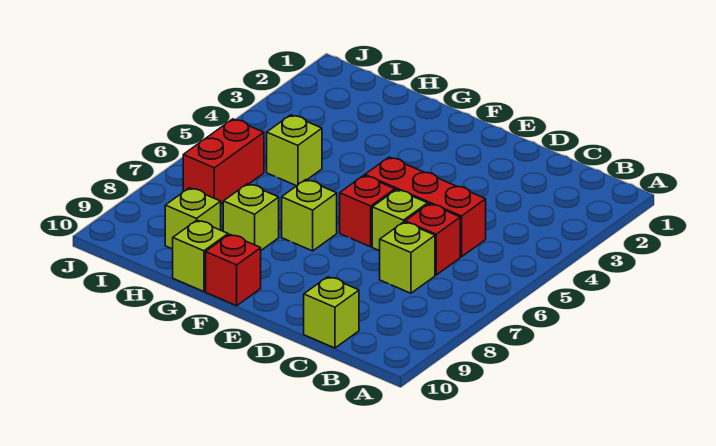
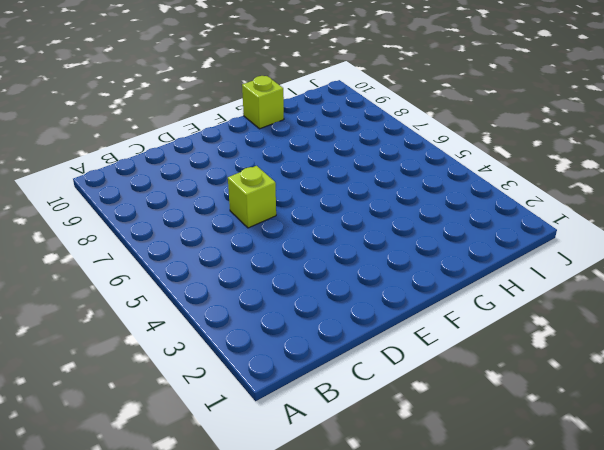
none -> red brick C5:E5 level 1
none -> red brick C6 level 1
none -> lime brick C7 level 1

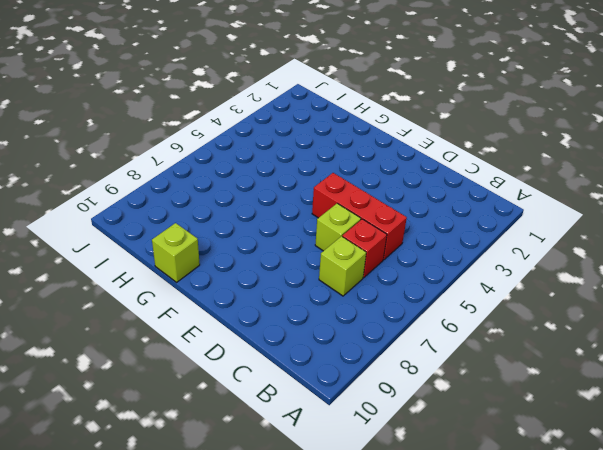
none -> lime brick C10 level 1
none -> red brick E6 level 1
none -> lime brick F7 level 1

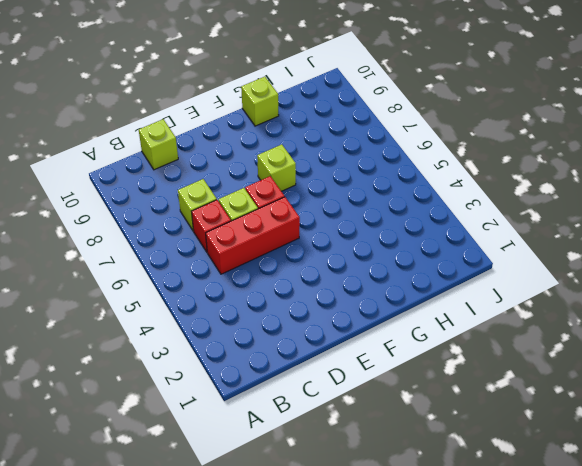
none -> red brick F10 level 1
none -> lime brick G8 level 1
none -> lime brick H5 level 1

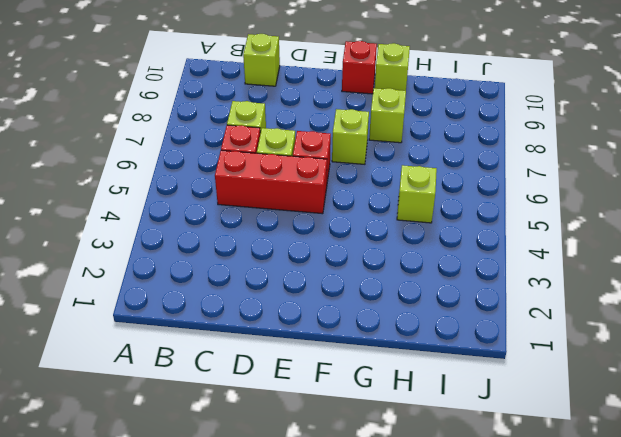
none -> lime brick H9 level 1
none -> red brick I6:I7 level 1

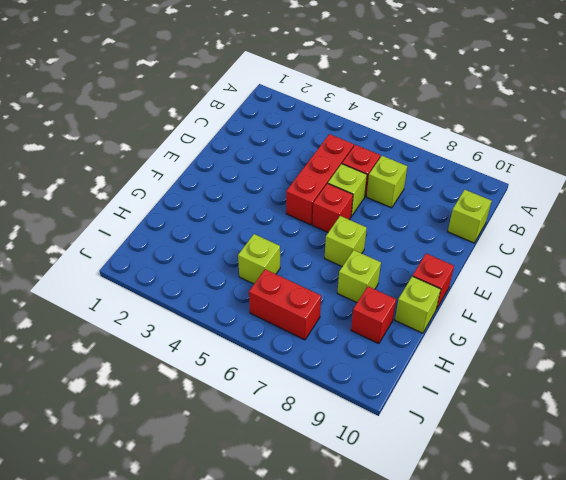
red brick H9 level 1 -> lime brick H9 level 1

